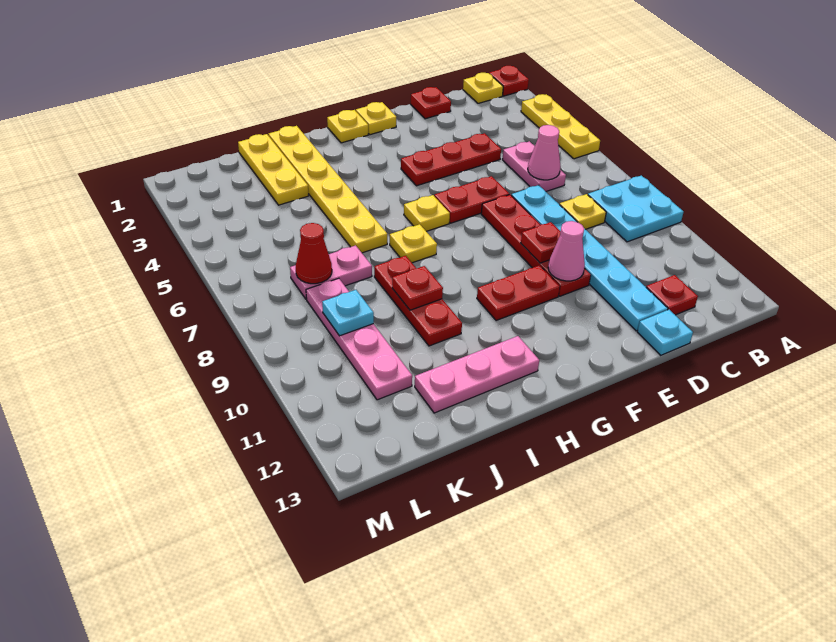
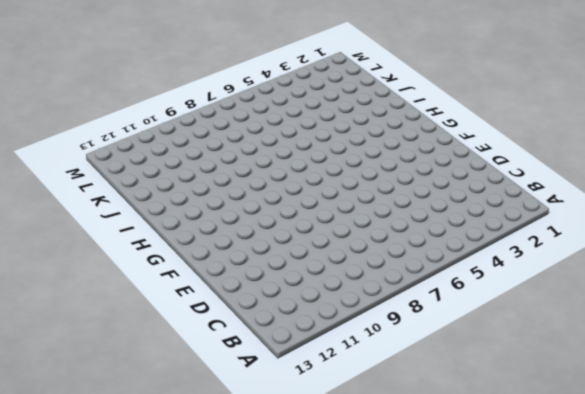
none -> red plate A1 level 1
none -> yellow plate A3:A5 level 1
none -> cyan plate A8:B9 level 1
none -> yellow plate B1 level 1

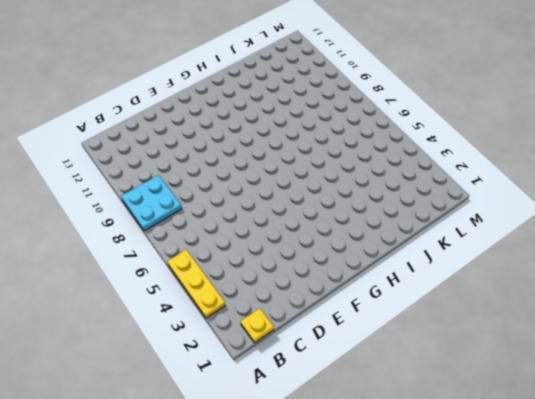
none -> red plate A1 level 1
none -> pink plate C5:C6 level 1
none -> yellow plate C8 level 1
none -> red plate C12 level 1

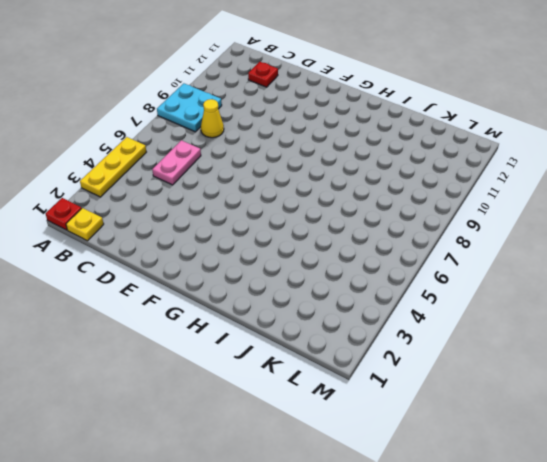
yellow cone C8 level 1 -> yellow plate C8 level 1
none -> red plate D1 level 1
none -> red plate D4:F4 level 1
none -> cyan plate D7:D12 level 1
none -> cyan plate D13 level 1

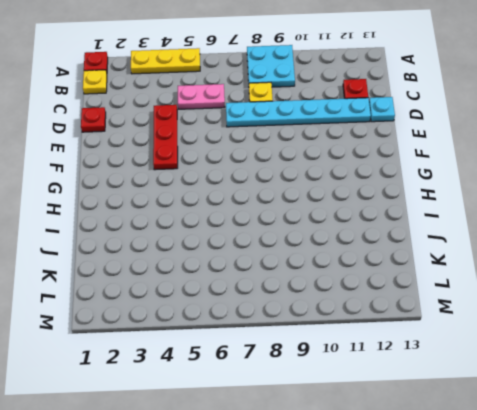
none -> red plate E6:F6 level 1
none -> red plate E7:E10 level 1
none -> yellow plate F1 level 1
none -> red plate F10:G10 level 1

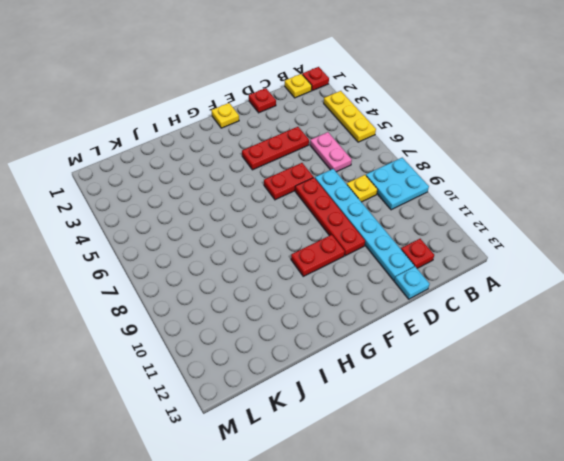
none -> yellow plate G1 level 1
none -> yellow plate G6 level 1
none -> yellow plate H7 level 1
none -> pink plate H12:J12 level 1

